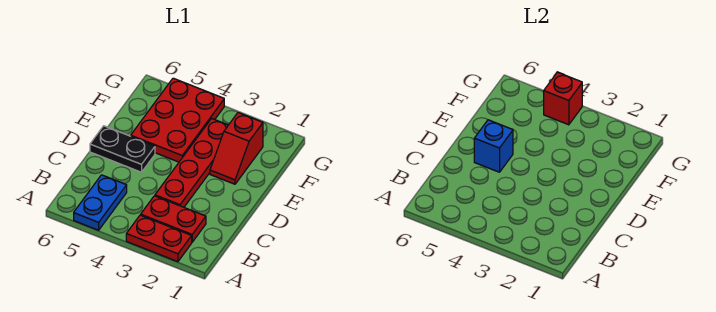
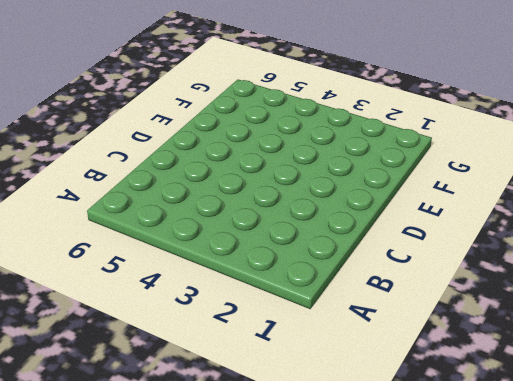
none -> red plate A2:A3 level 1
none -> blue plate A5:B5 level 1

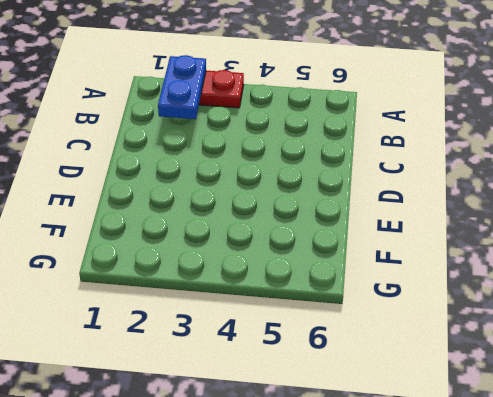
blue plate A2:B2 level 2 -> blue plate A5:B5 level 1
none -> red plate B2:B3 level 1
none -> red plate C3:F3 level 1

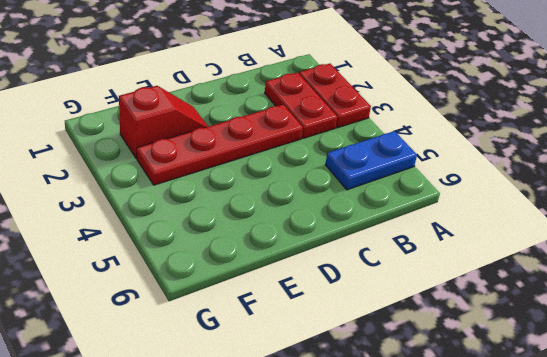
none -> black plate D5:D6 level 1
none -> red plate E4:G5 level 1

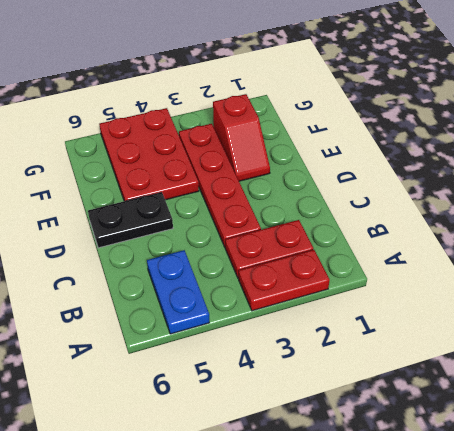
none -> blue brick D5 level 2
none -> red brick G4 level 2

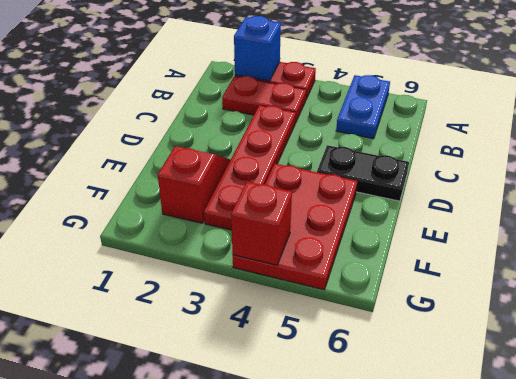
blue brick A2 level 2 -> blue brick D5 level 2

